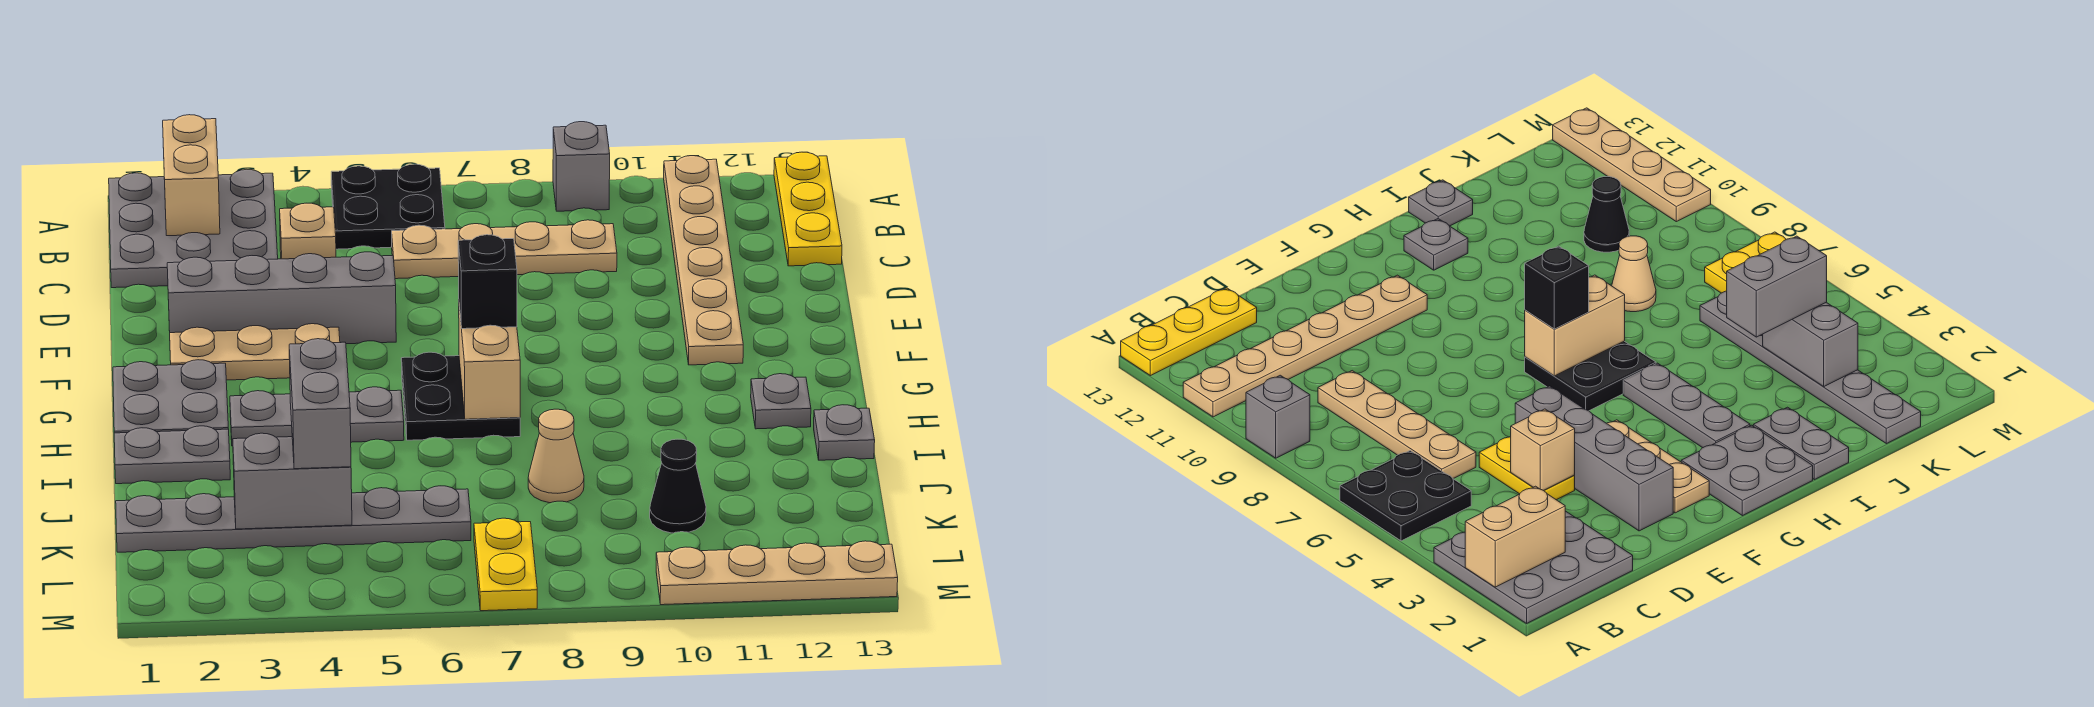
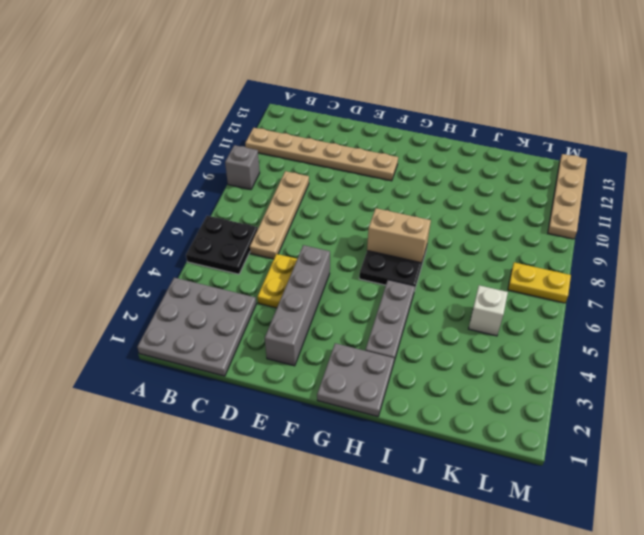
white brick K5 level 1 -> grey plate K1:K6 level 1
none -> yellow plate A13:C13 level 1
none -> tan plate F2:F4 level 1
none -> grey plate H12 level 1

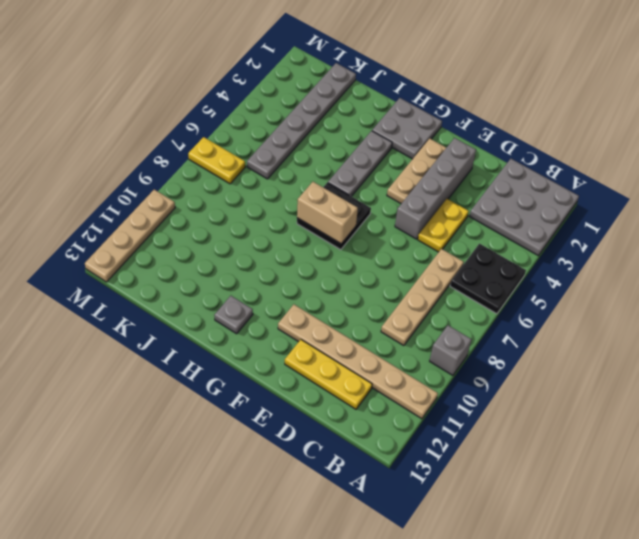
yellow plate C12:E12 level 1 -> yellow plate A13:C13 level 1
none -> grey plate I1:I2 level 1
none -> grey plate I13 level 1
none -> tan cone J8 level 1

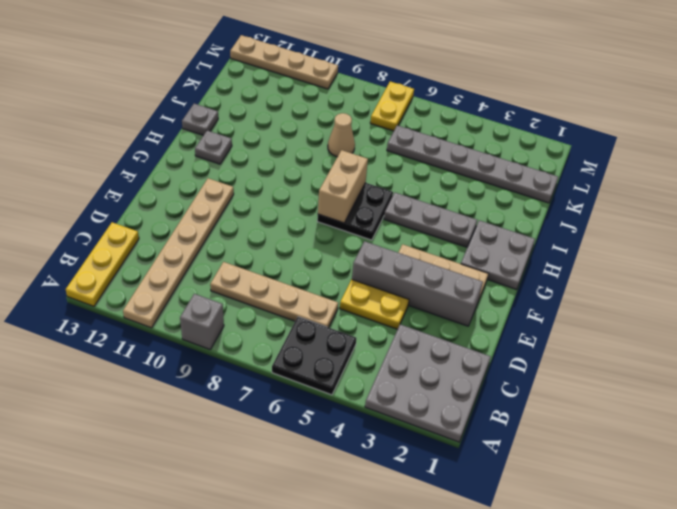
none -> grey plate I1:I2 level 1
none -> black cone K10 level 1
none -> tan brick A2:B2 level 2

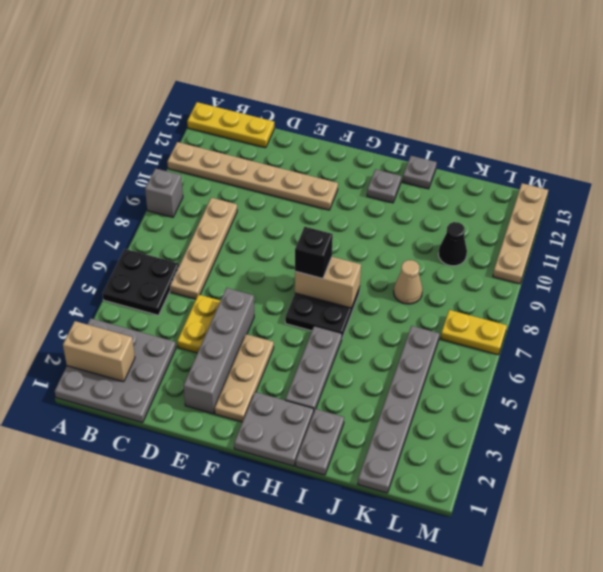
none -> tan brick D4 level 2
none -> grey brick K3:K4 level 2
none -> grey brick J4:K4 level 3

